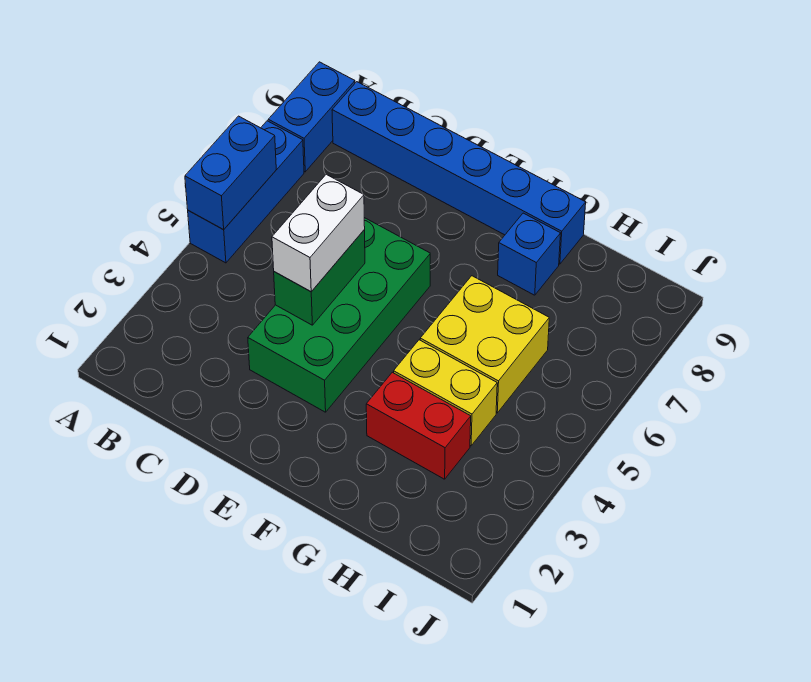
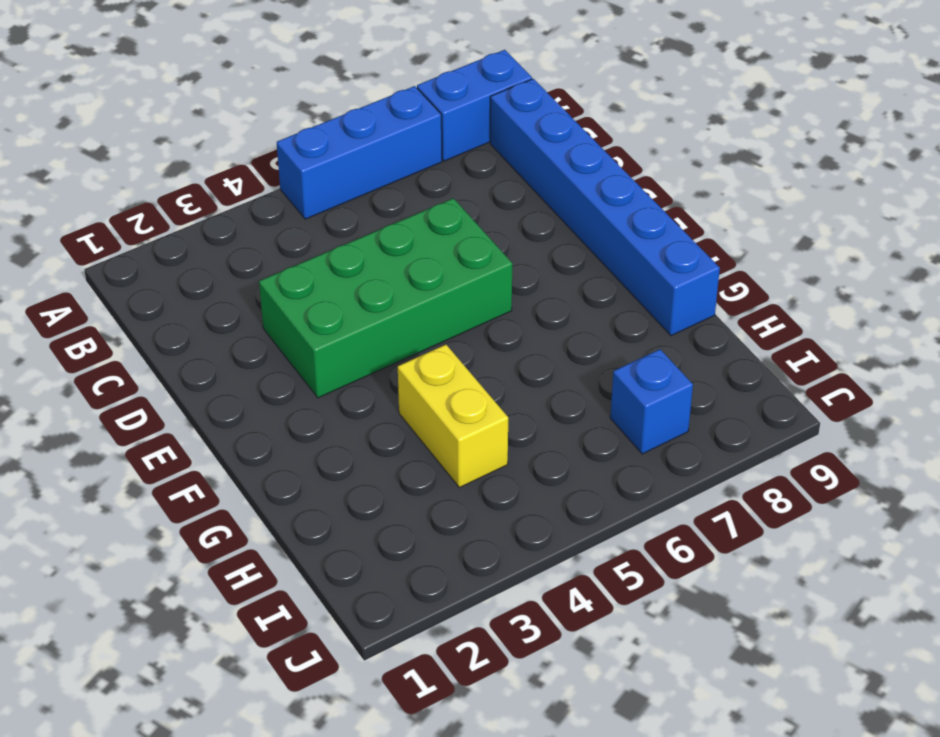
blue brick I7 level 1 -> blue brick G8 level 1
none -> red brick G3:H3 level 1
none -> yellow brick G5:H6 level 1

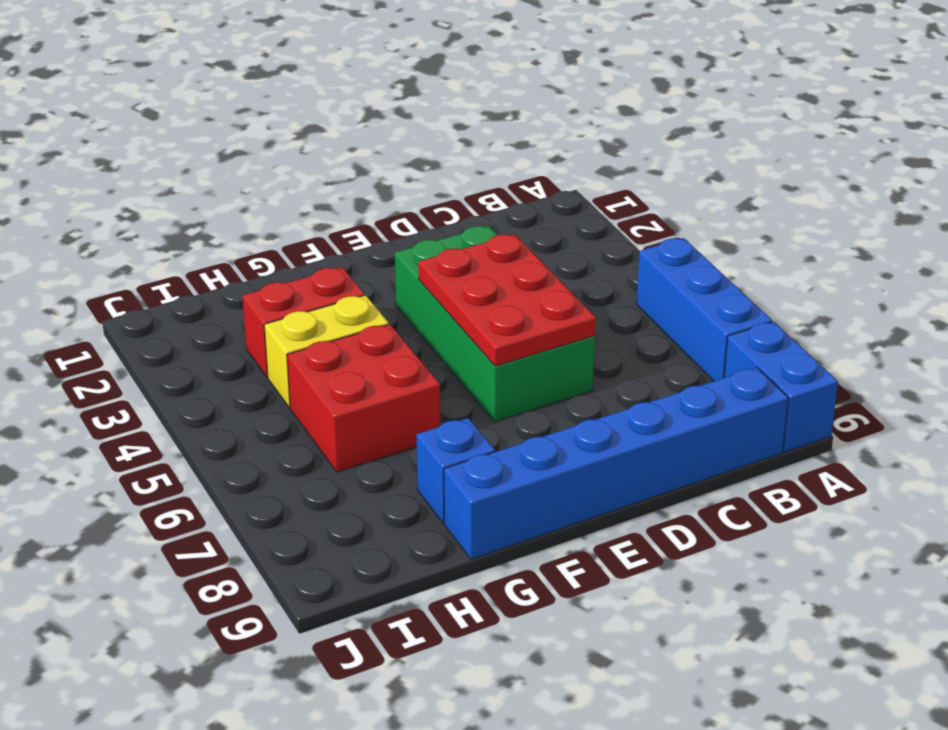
red plate D4:E6 level 2 -> green brick D4:D5 level 2
red brick G5:H6 level 1 -> yellow brick G5:H6 level 1
none -> blue brick A5:A6 level 2
none -> white brick D4:D5 level 3

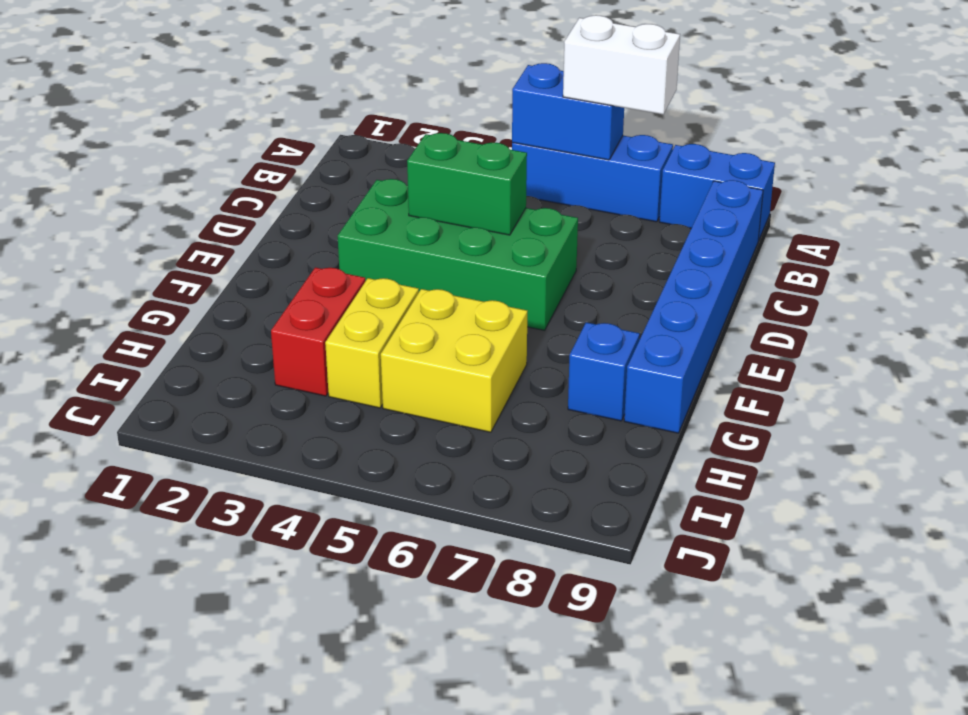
white brick A6:A7 level 3 -> white brick D4:D5 level 3

